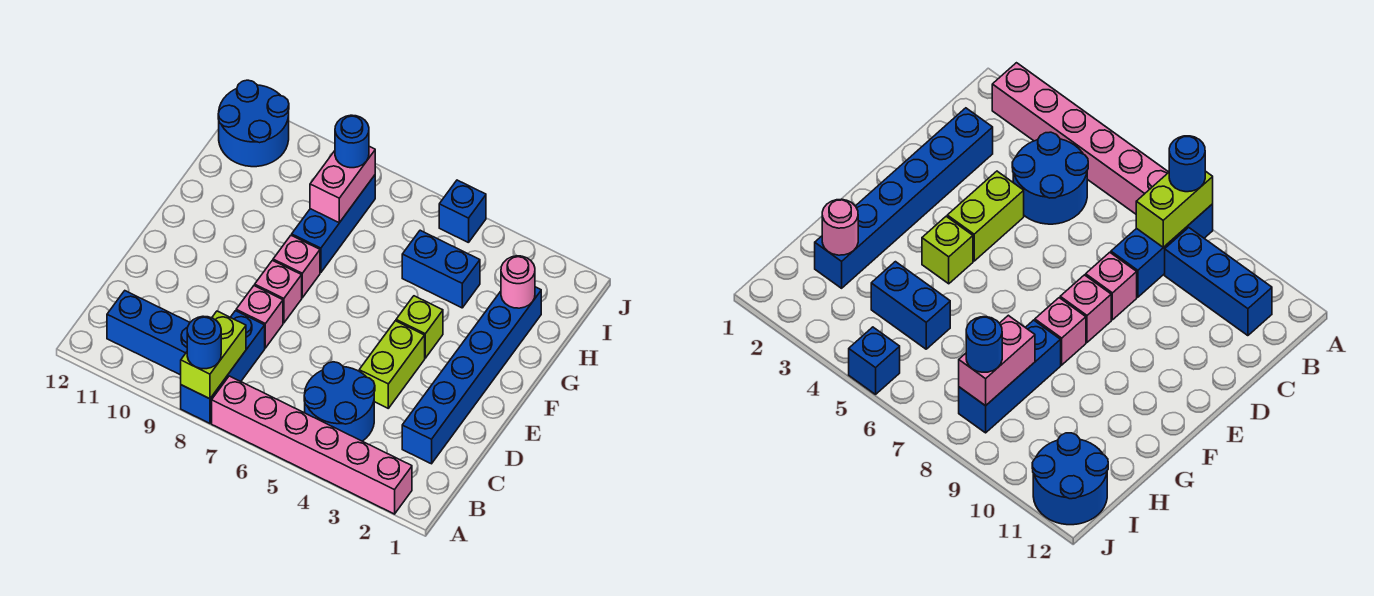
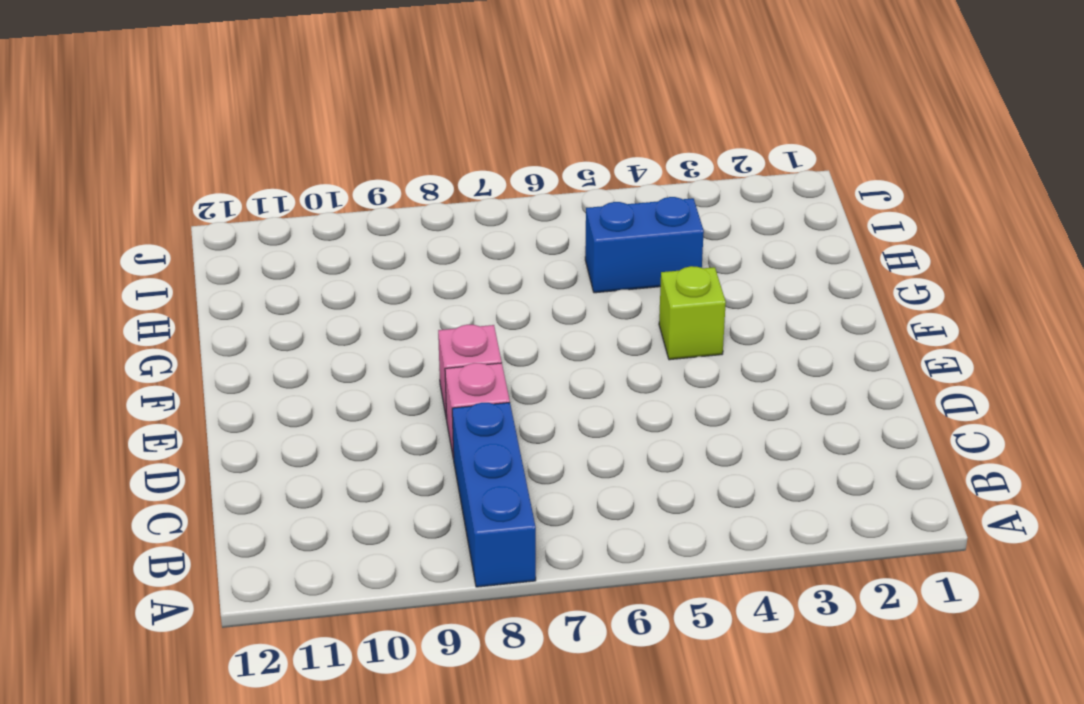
none -> pink brick A2:A7 level 1
none -> blue round brick B4:C5 level 1
none -> blue brick B9:B11 level 1

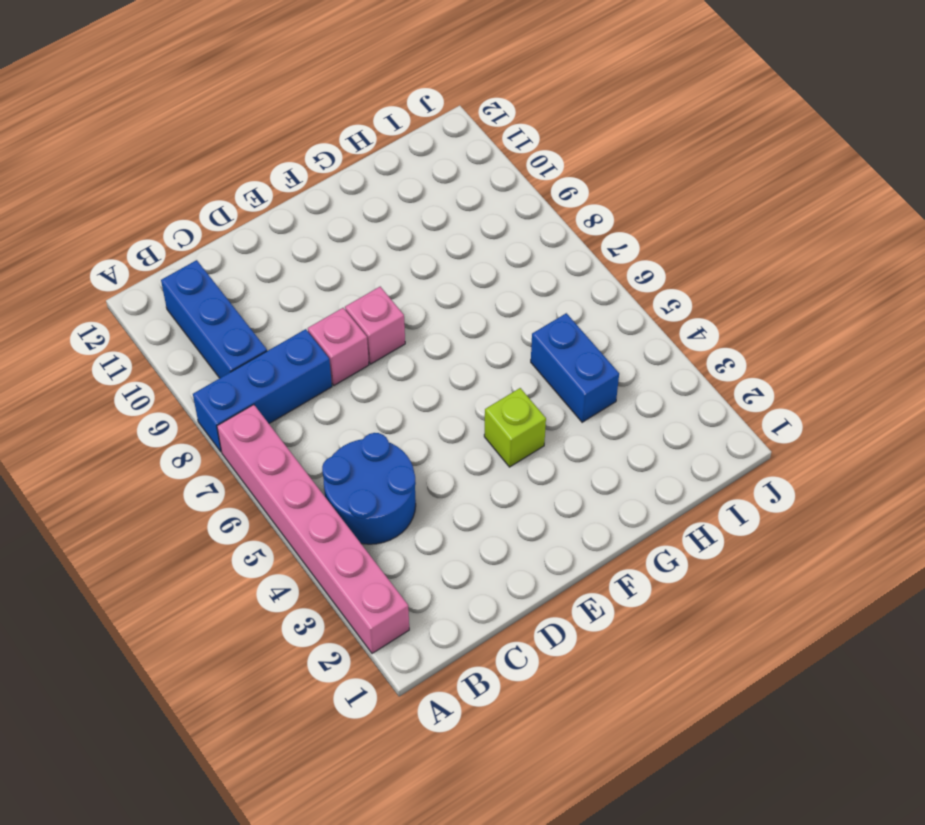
none -> blue brick C2:H2 level 1
none -> lime brick D4:E4 level 1
none -> pink brick F8 level 1

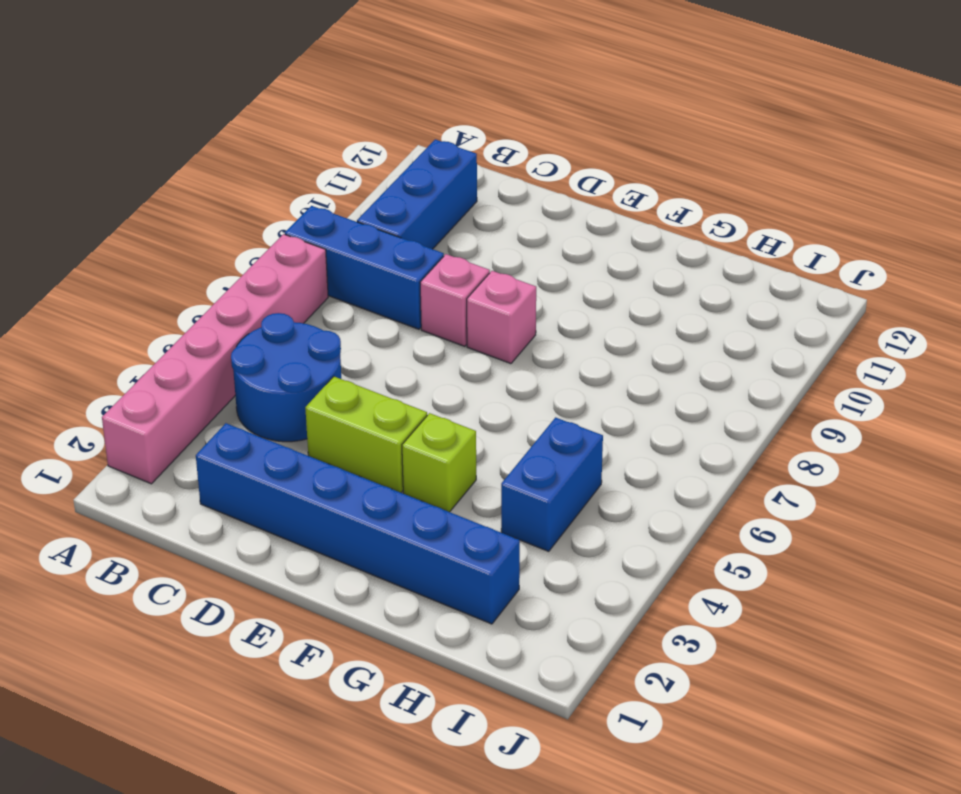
none -> pink brick F8 level 1
none -> blue brick G8:I8 level 1
none -> blue round brick I11:J12 level 1

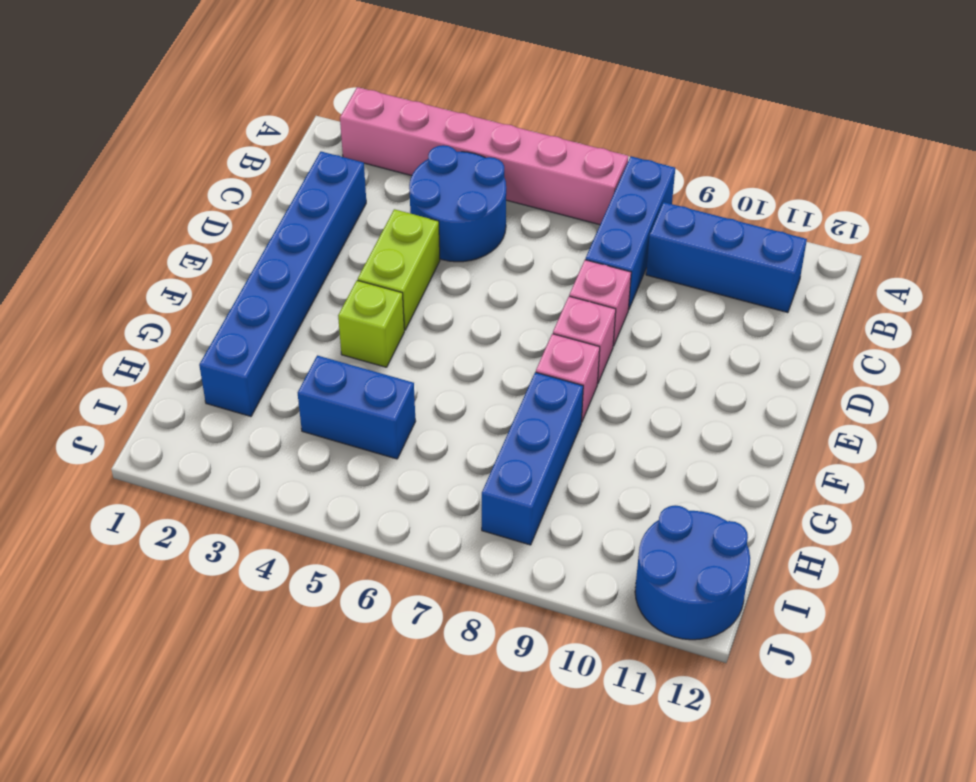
none -> blue brick J5 level 1
none -> lime brick A8:B8 level 2
none -> pink round brick H2 level 2

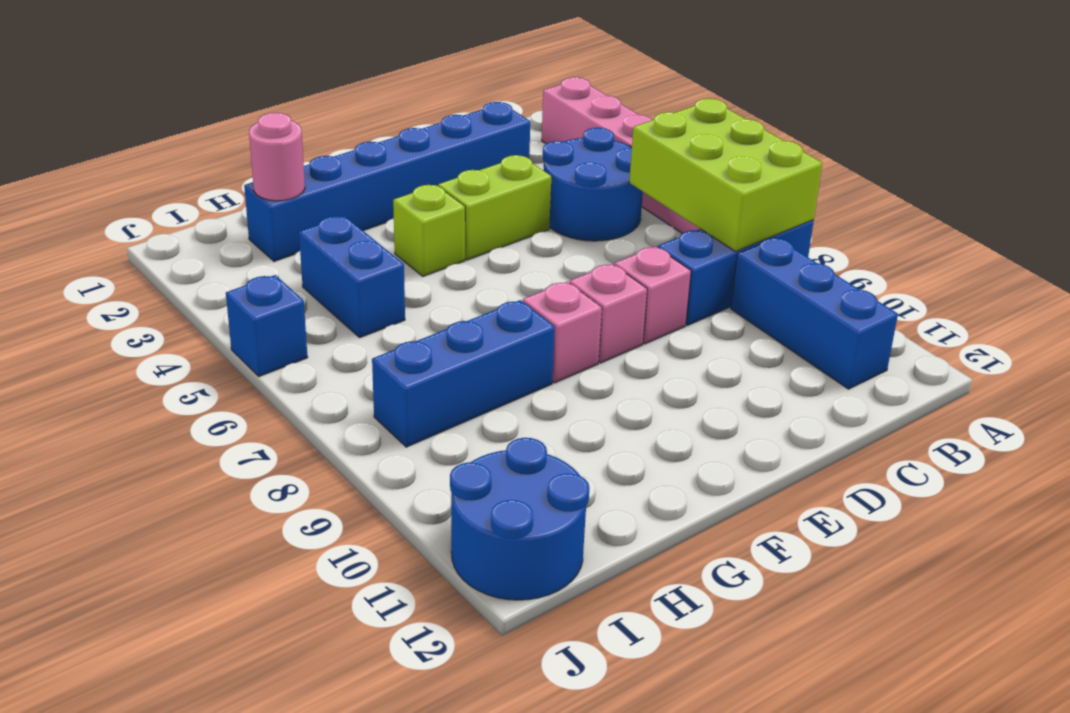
lime brick A6:B8 level 2 -> lime brick A8:B8 level 2
none -> pink brick H8:I8 level 2
none -> blue round brick A8 level 3
none -> blue round brick I8 level 3

